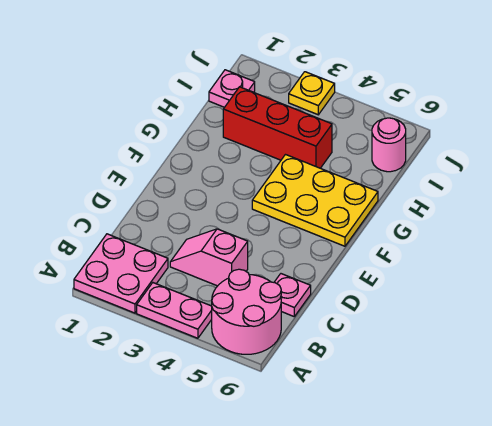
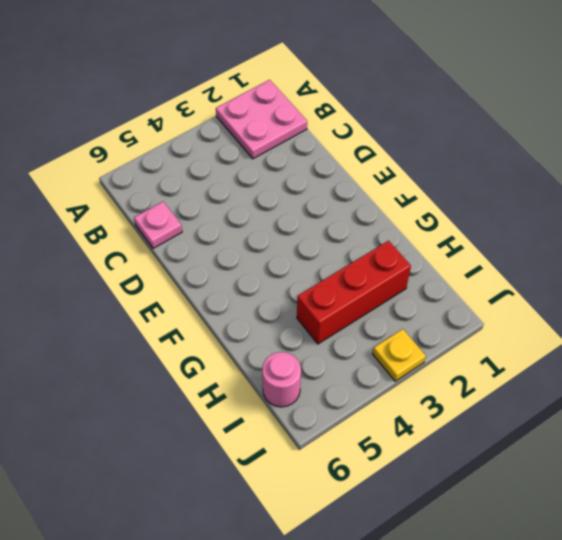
none -> pink plate A3:A4 level 1
none -> pink round brick A5:B6 level 1

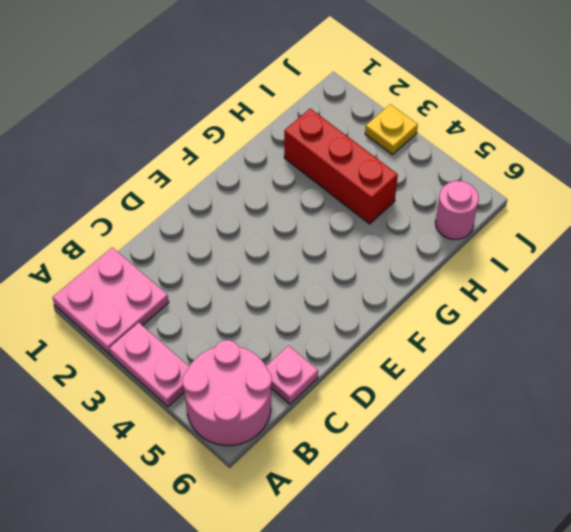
none -> pink slope C3:C4 level 1 top 4
none -> yellow plate F4:G6 level 1

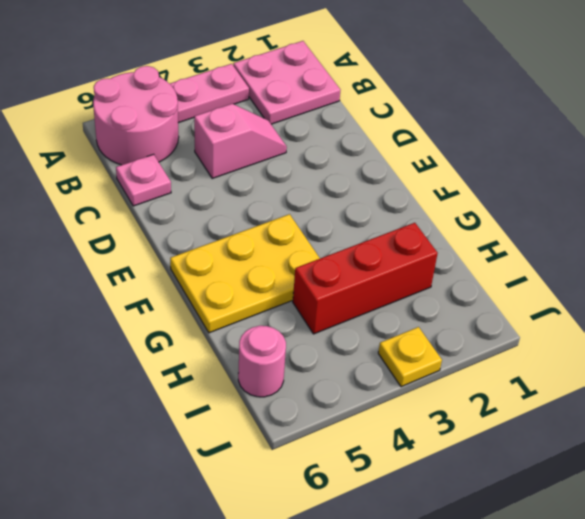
none -> pink plate I1 level 1

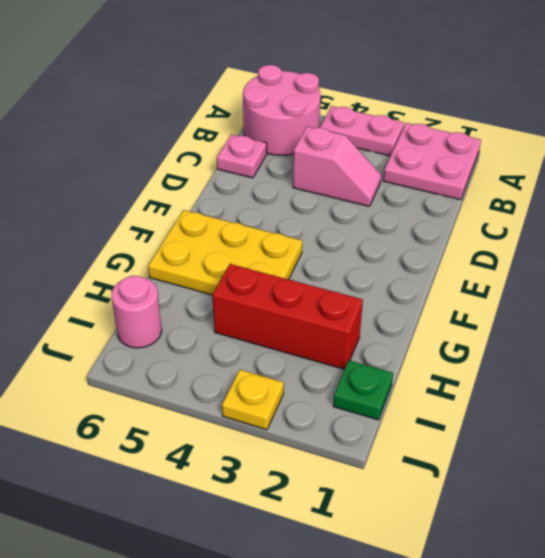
green plate I1 level 1 -> pink plate I1 level 1

